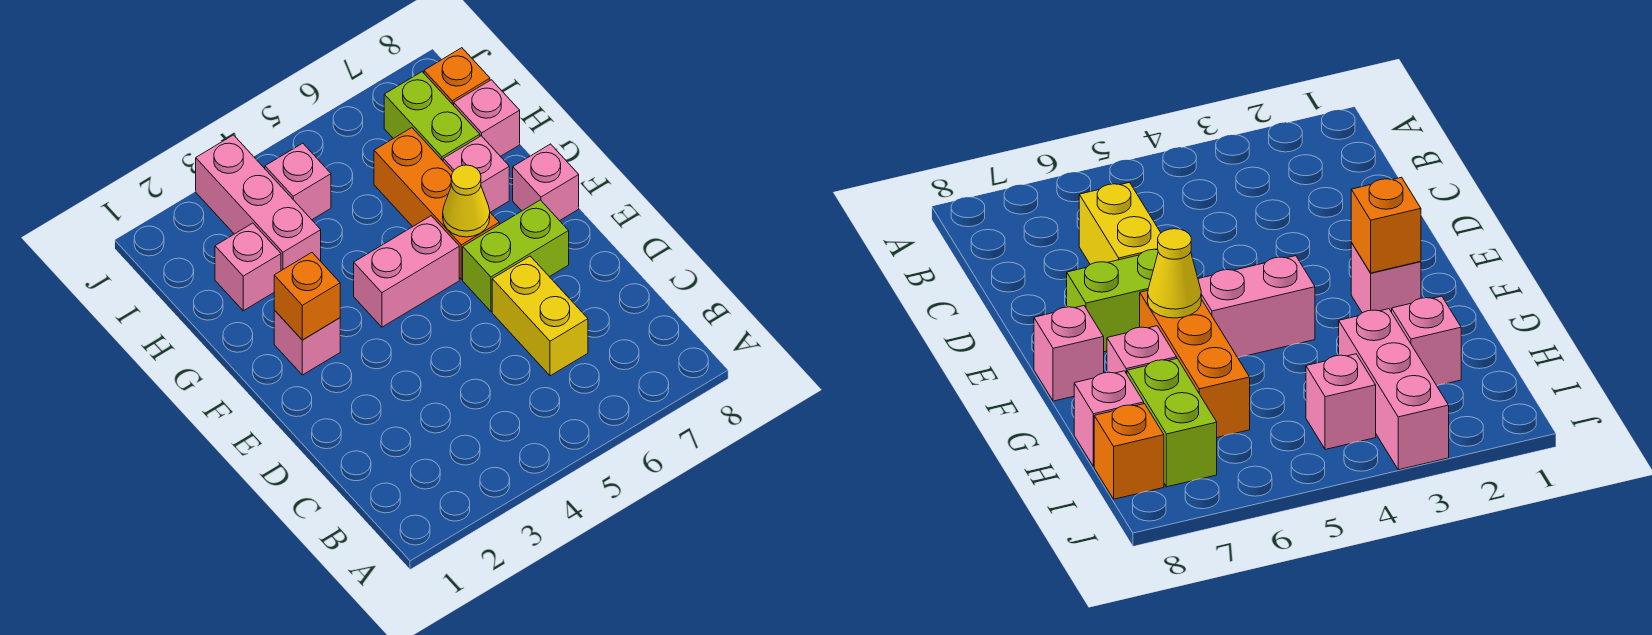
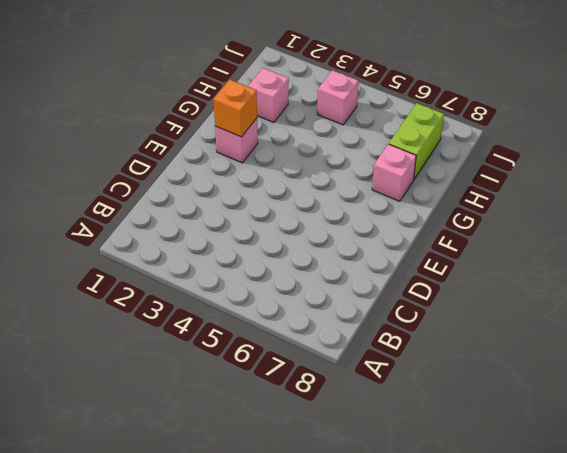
none -> yellow brick C6:D6 level 1
none -> lime brick E6:E7 level 1
none -> pink brick F4:F5 level 1

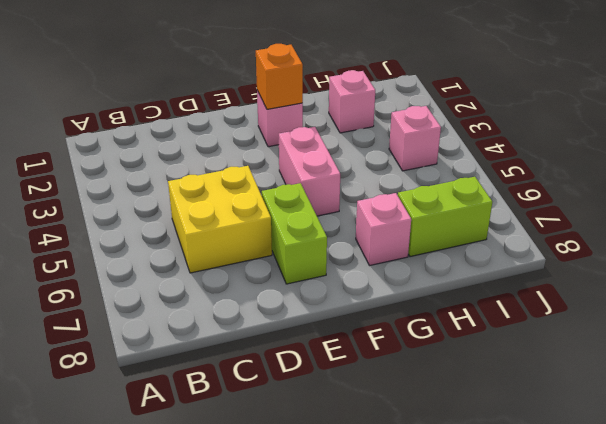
yellow brick C5:D6 level 1 -> yellow brick C6:D6 level 1
none -> orange brick F6:H6 level 1
none -> pink brick F8 level 1
none -> pink brick H3:J3 level 1

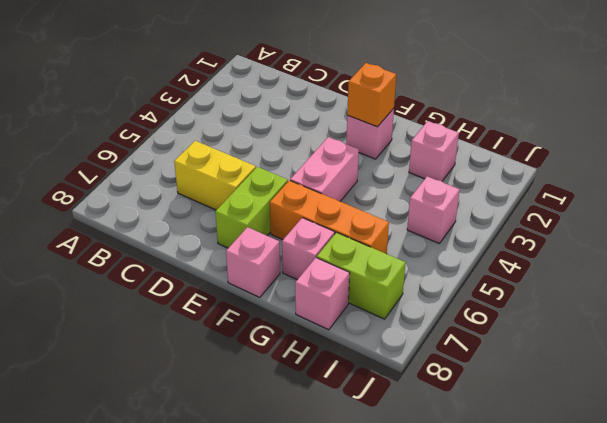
none -> pink brick H3:J3 level 1
none -> orange brick I8 level 1
none -> yellow cone F6 level 2

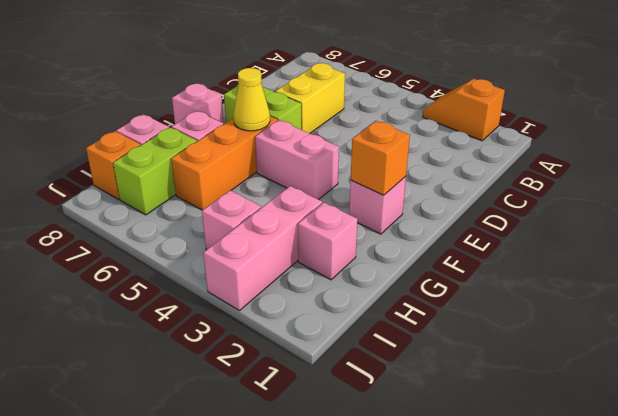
orange slope A2:A3 level 1 top 2 -> none

